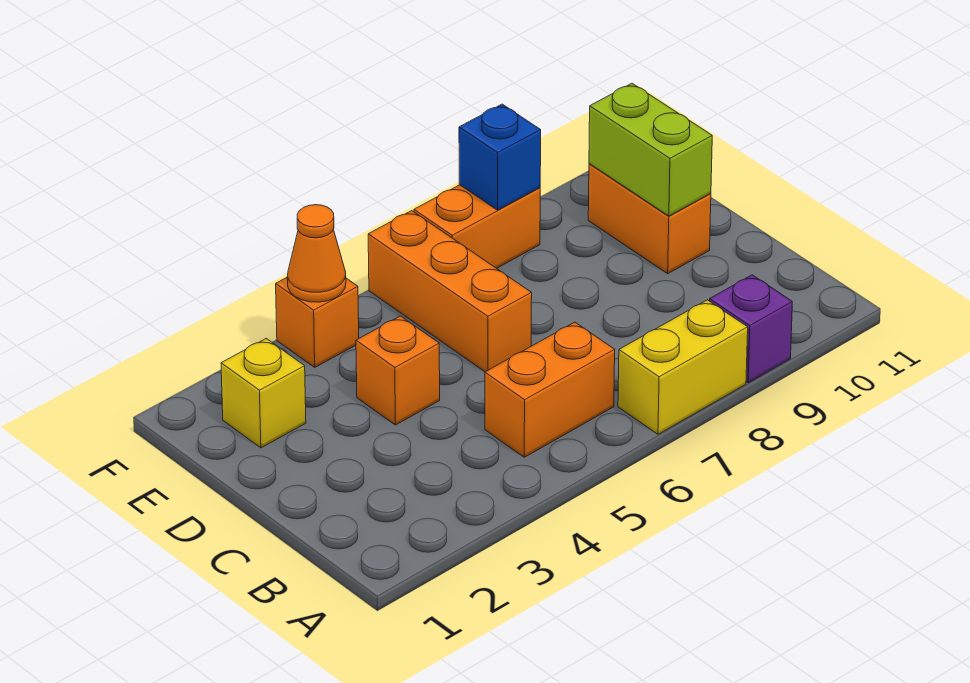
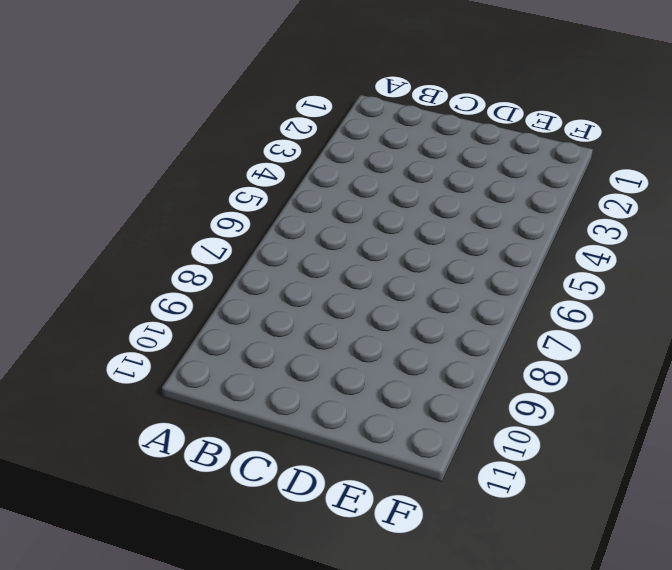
none -> yellow brick A7:A8 level 1
none -> purple brick A9 level 1
none -> orange brick B5:B6 level 1

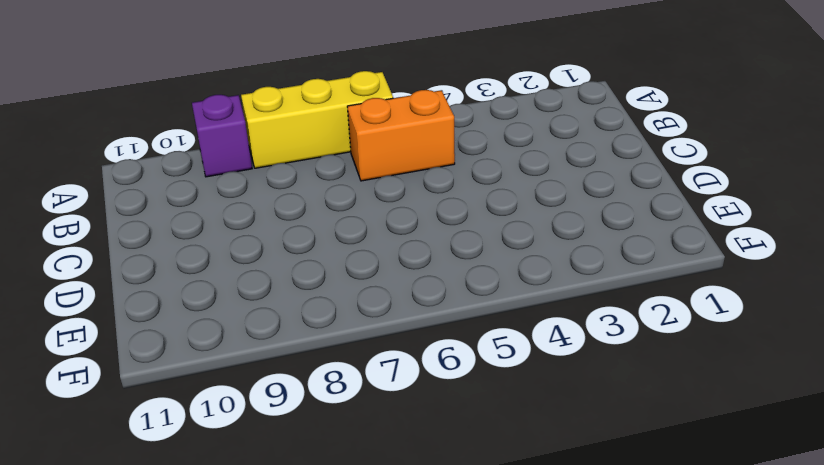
yellow brick A6:A8 level 1 -> yellow brick A7:A8 level 1
none -> orange brick D4 level 1
none -> orange brick D6:F6 level 1
none -> orange brick D10:E10 level 1

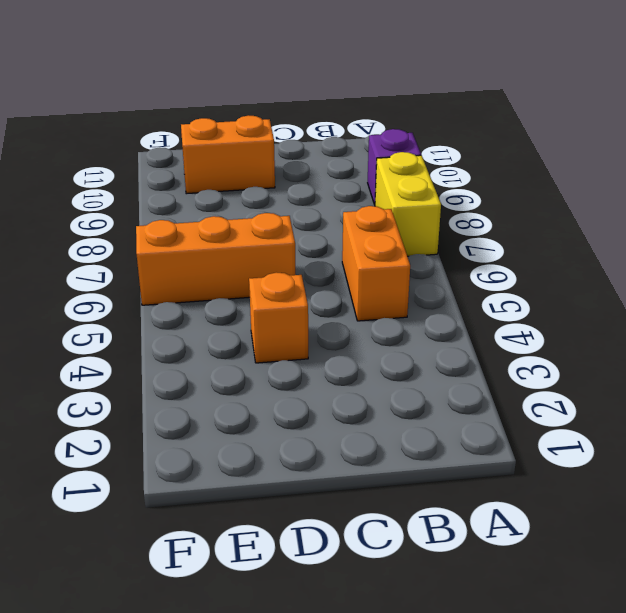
none -> yellow brick E2 level 1
none -> orange brick F4 level 1
none -> orange brick F7:F8 level 1

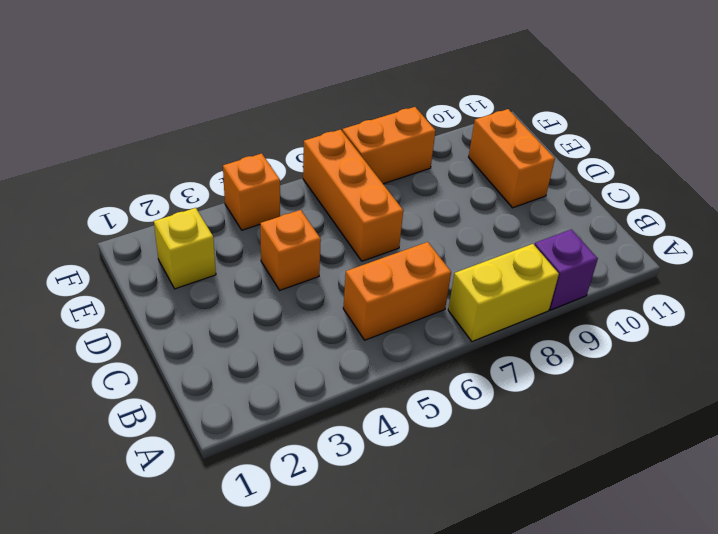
none -> lime brick D10:E10 level 2
none -> orange cone F4 level 2
none -> blue brick F8 level 2

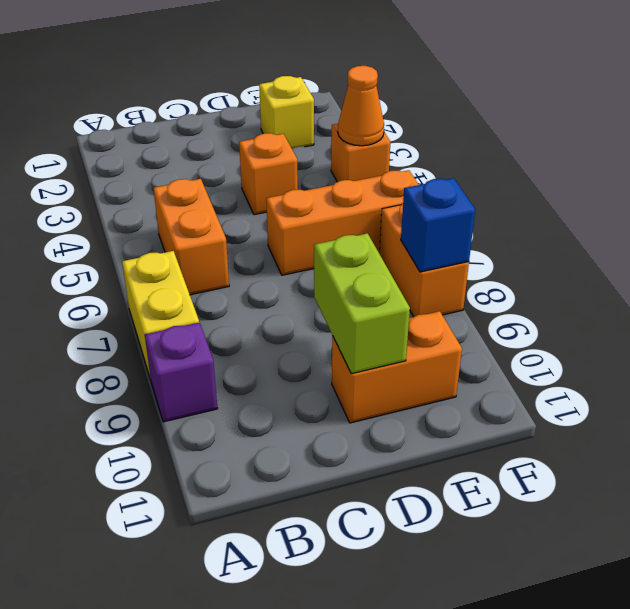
lime brick D9:D10 level 2 -> lime brick D10:E10 level 2

